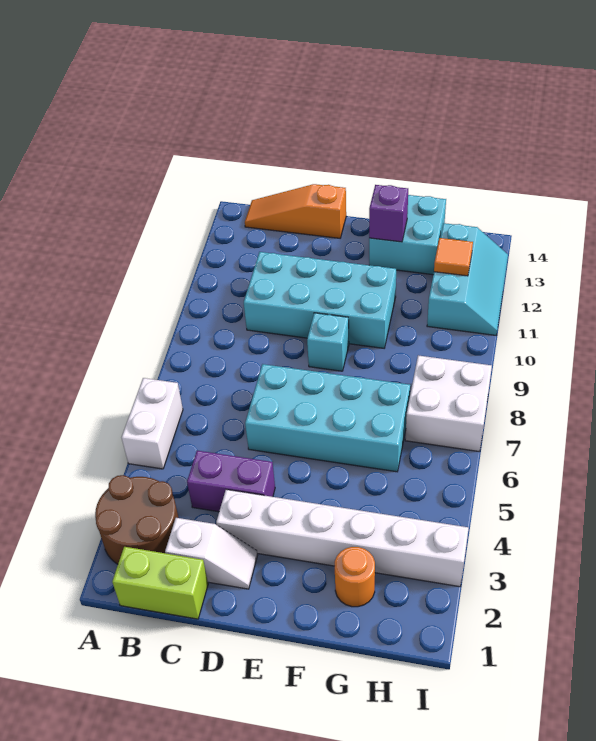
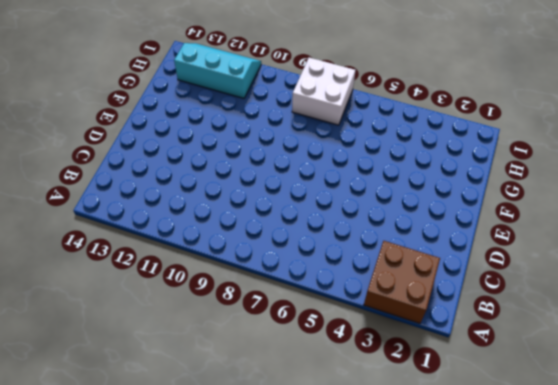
brown brick A2:B3 level 1 -> brown round brick A2:B3 level 1
none -> white brick A5:A6 level 1
none -> lime brick B1:C1 level 1
none -> orange slope B14:D14 level 1 top D

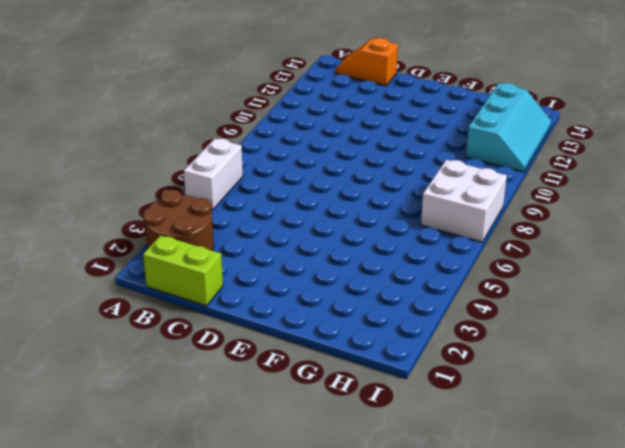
orange slope B14:C14 level 1 top C -> orange slope B14:D14 level 1 top D
none -> white slope C2:D2 level 1 top C
none -> purple brick C4:D4 level 1
none -> cyan brick C10:F11 level 1

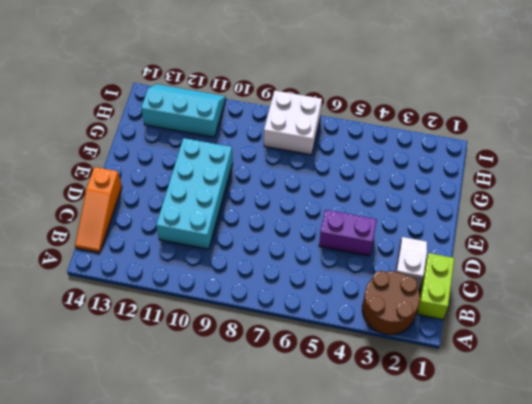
purple brick D4:D5 level 1 -> purple brick C4:D4 level 1
none -> white brick A5:A6 level 1
none -> white brick D3:I3 level 1
none -> cyan brick D6:G7 level 1

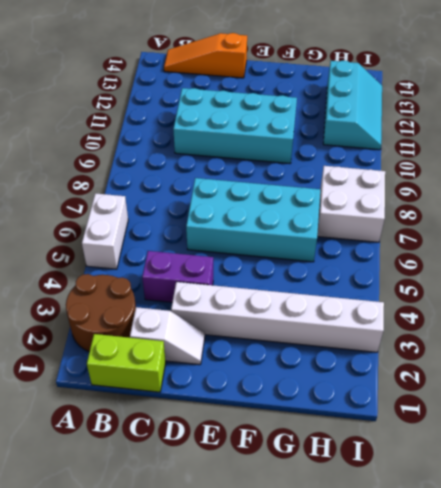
none -> cyan brick E9 level 1
none -> cyan brick F13:G14 level 1
none -> orange round brick G2 level 1

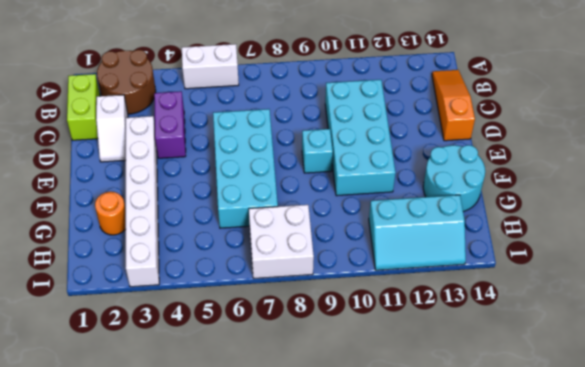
cyan round brick F13:G14 level 1 -> cyan brick F13:G14 level 1
none -> purple brick F13 level 2
none -> orange tile H12 level 2

